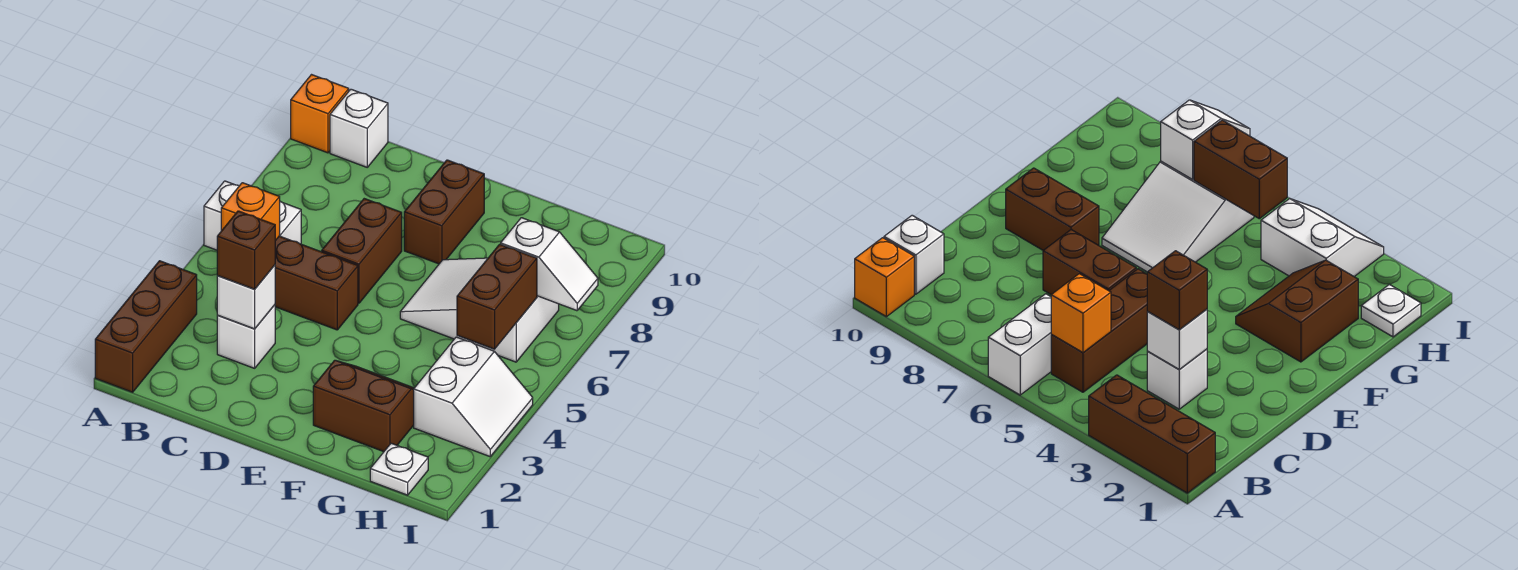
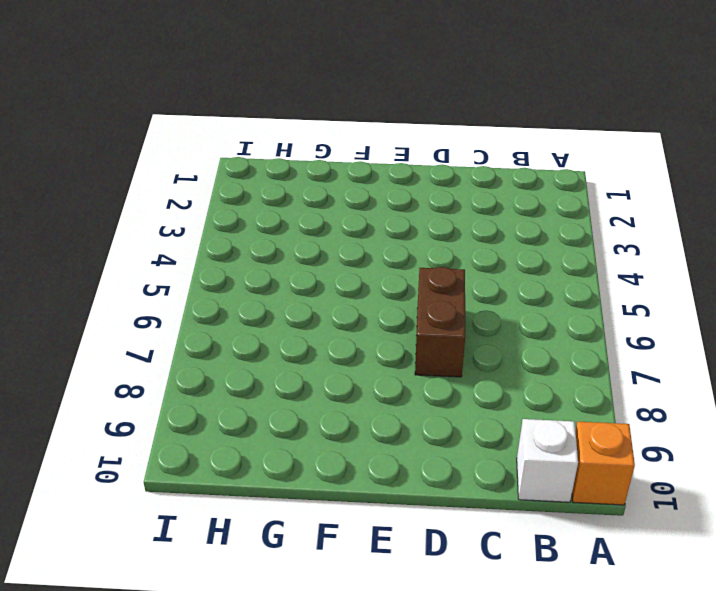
none -> brown brick A1:A3 level 1
none -> white brick A6:B6 level 1
none -> brown brick B5:D5 level 1

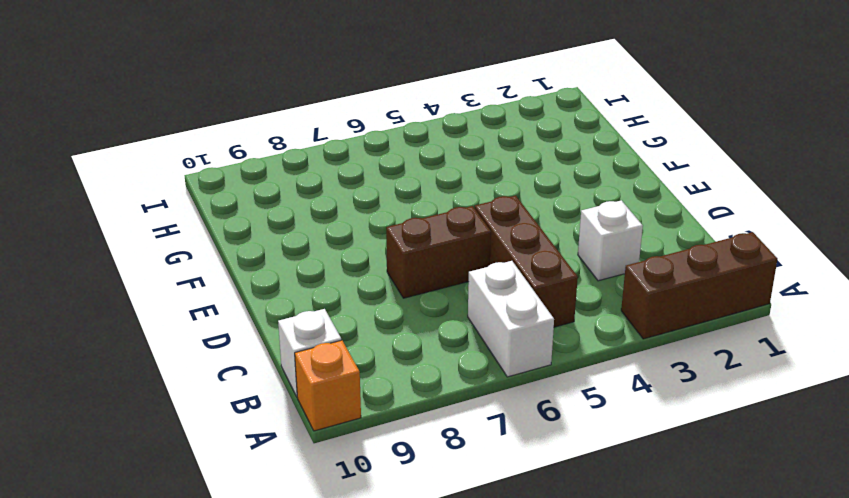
none -> brown brick E8:E9 level 1
none -> brown slope F2:G3 level 1 top 2
none -> white slope F6:H7 level 1 top H

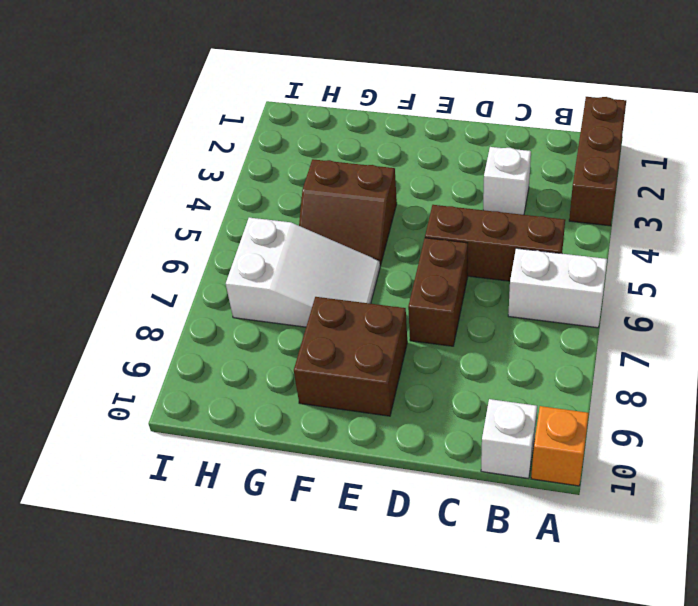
brown brick E8:F9 level 1 -> brown brick E8:E9 level 1
brown slope F4:G5 level 1 top 4 -> brown slope F2:G3 level 1 top 2
none -> white plate H1 level 1
none -> white slope H3:I4 level 1 top H
none -> orange brick B5 level 2

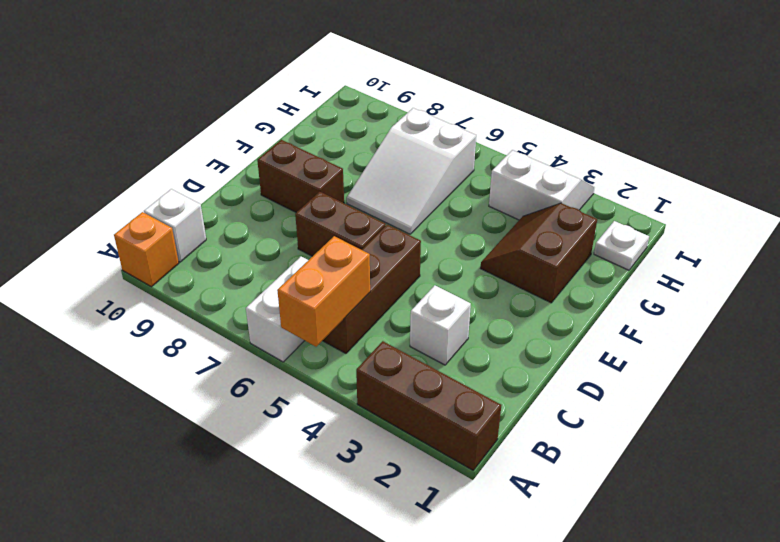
orange brick A5:B5 level 2 -> orange brick B5 level 2
none -> white brick C3 level 2
none -> brown brick H5:H6 level 2
none -> white slope H7:I7 level 2 top H

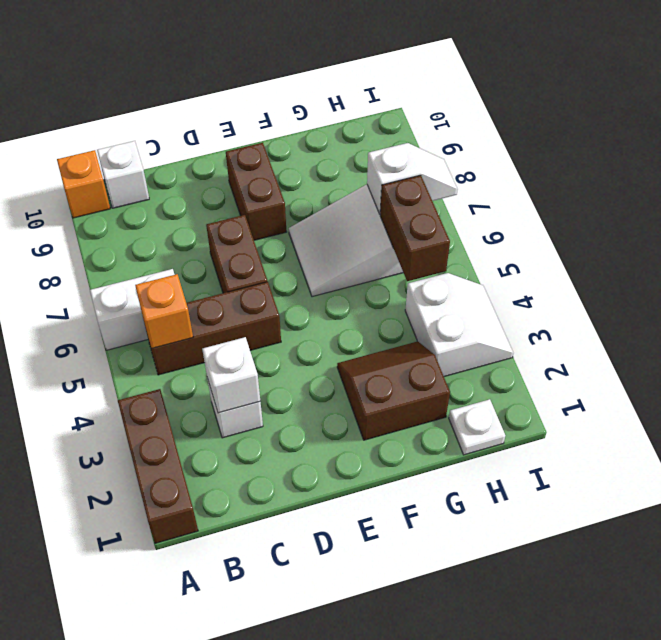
none -> brown brick C3 level 3

